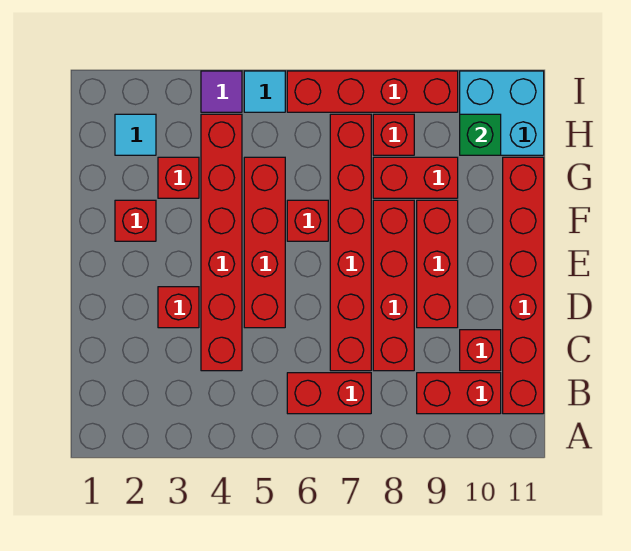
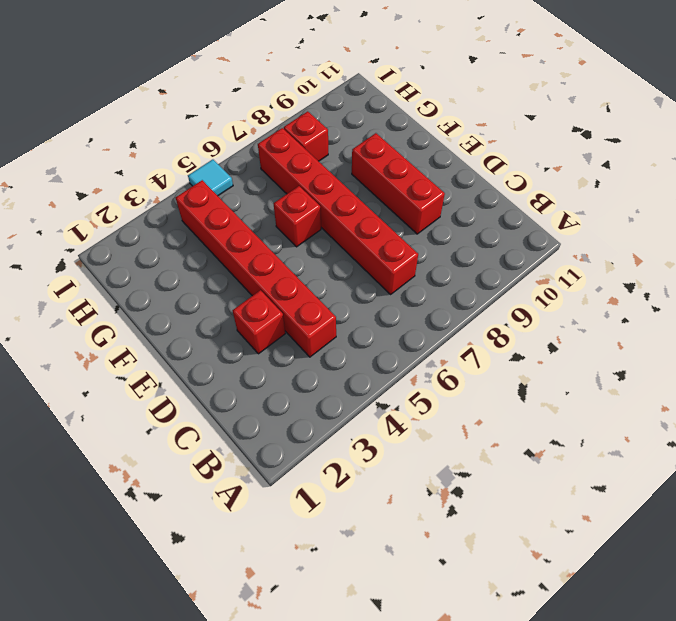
none -> red brick B6:B7 level 1
none -> red brick B9:B10 level 1
none -> red brick B11:G11 level 1

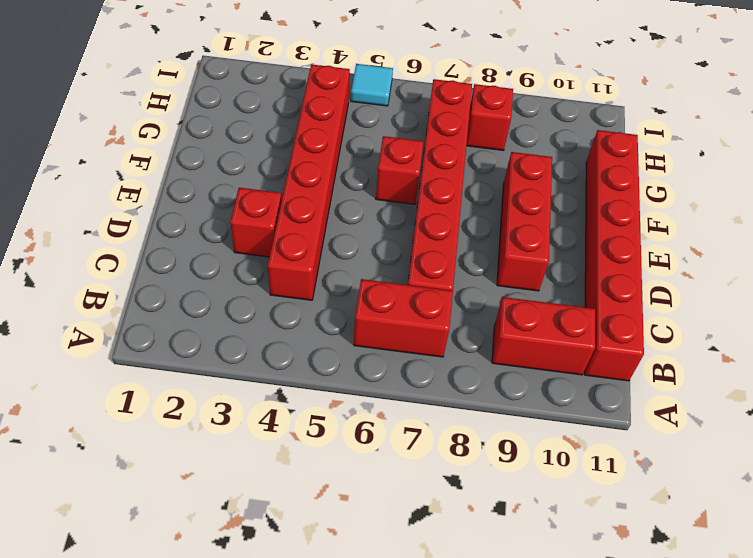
none -> red brick C8:F8 level 1
none -> red brick C10 level 1
none -> red brick D5:G5 level 1

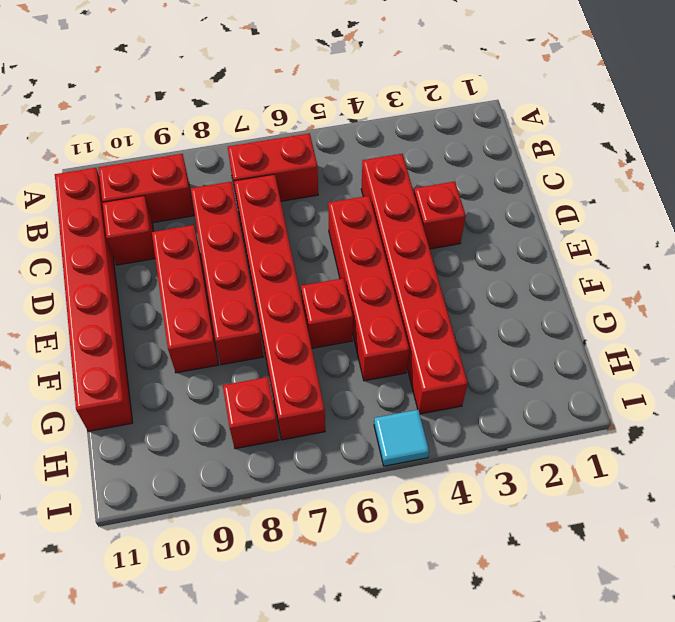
none -> red brick F2 level 1
none -> red brick G3 level 1
none -> red brick G8:G9 level 1

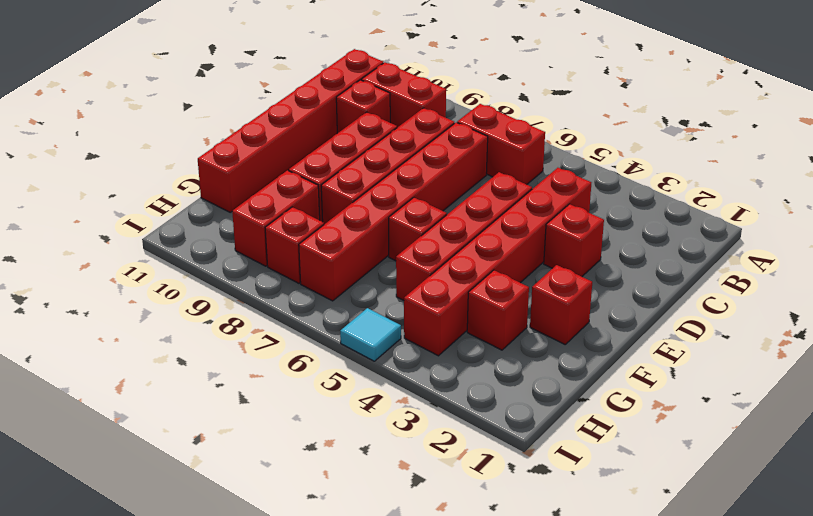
red brick G9:H9 level 1 -> red brick G8:G9 level 1
none -> cyan tile H2 level 1
none -> cyan brick H10:I11 level 1
none -> purple tile I4 level 1

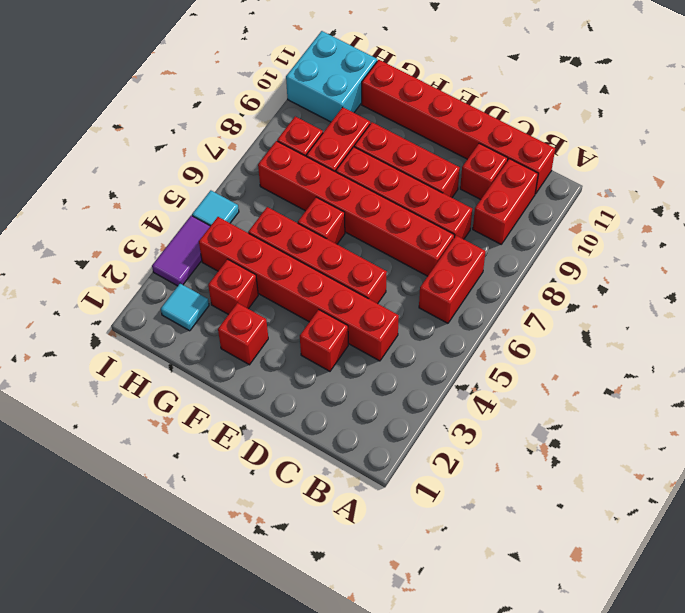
purple tile I3:I4 level 1 -> purple tile I4 level 1
none -> red brick I6:I9 level 1
none -> green brick H10 level 2

